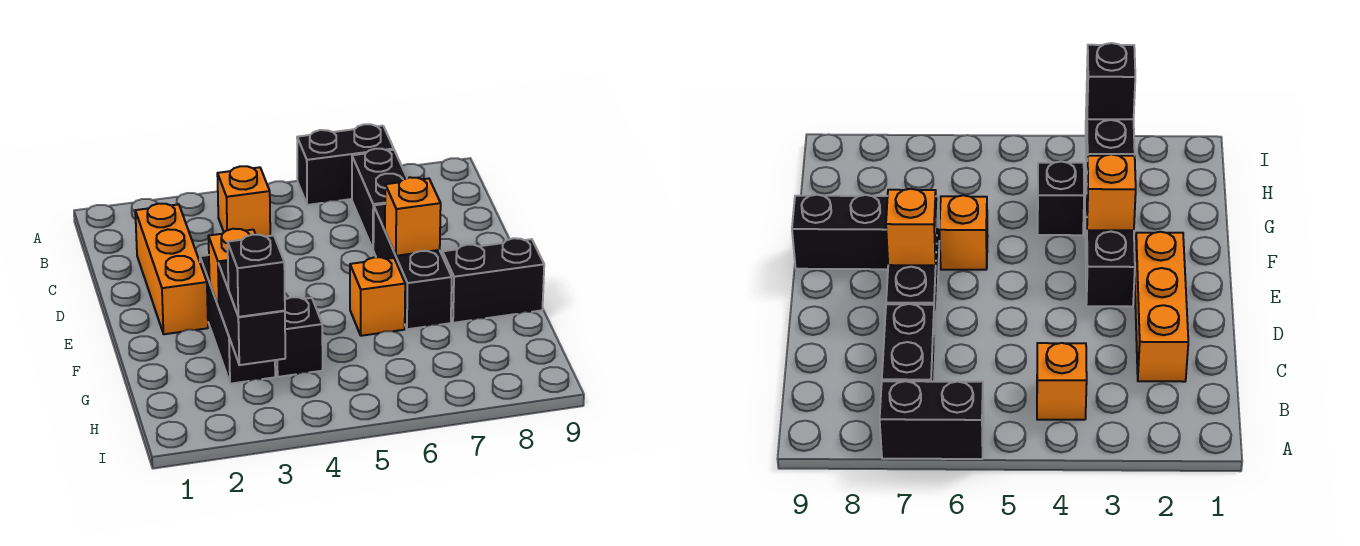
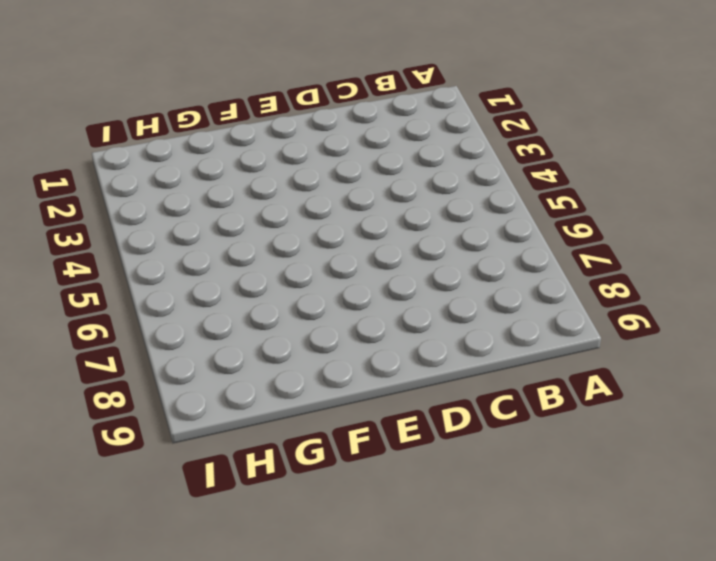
none -> black brick A6:A7 level 1
none -> orange brick B4 level 1
none -> black brick B7:C7 level 1

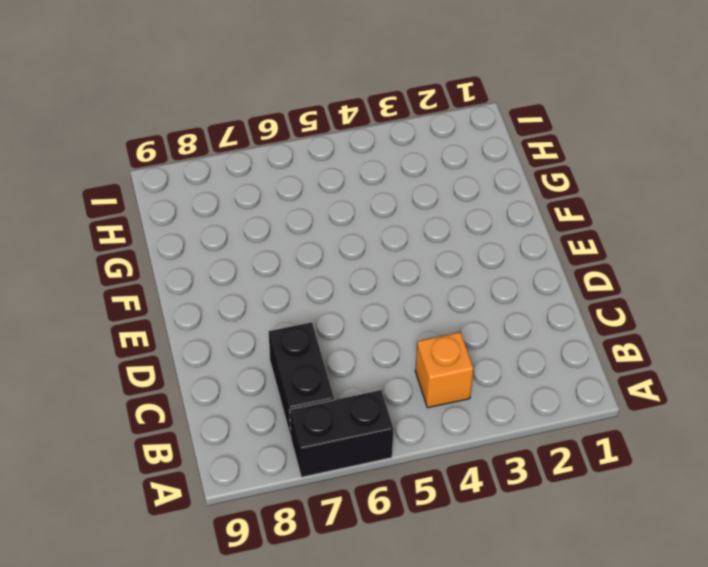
none -> orange brick C2:E2 level 1
none -> black brick D7:F7 level 1
none -> black brick E3:G3 level 1

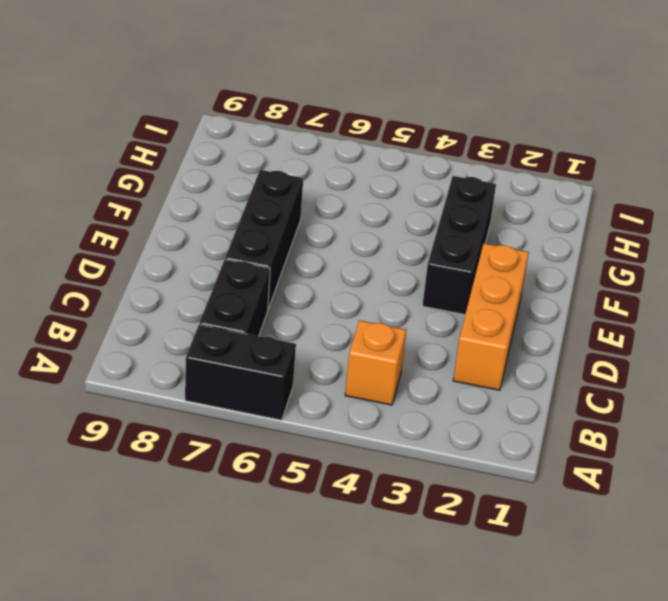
none -> orange brick F6 level 1
none -> black brick F8:F9 level 1
none -> black brick G4 level 1

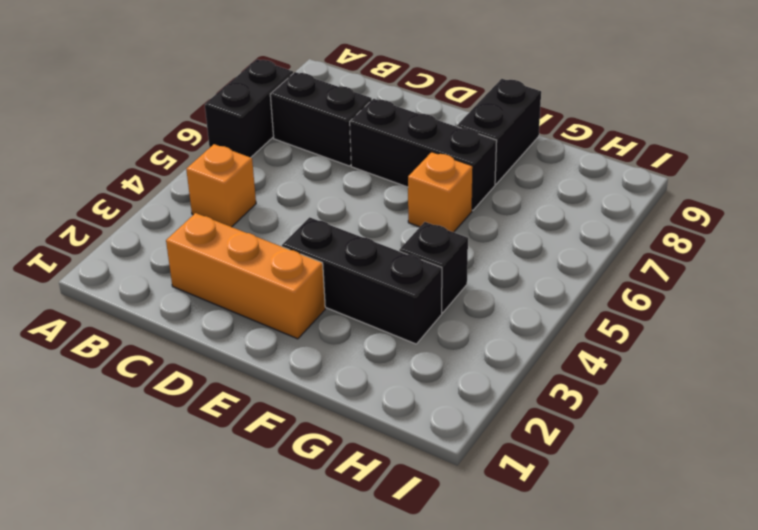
none -> orange brick E7 level 2
none -> orange brick F3 level 2
none -> black brick G3:H3 level 2

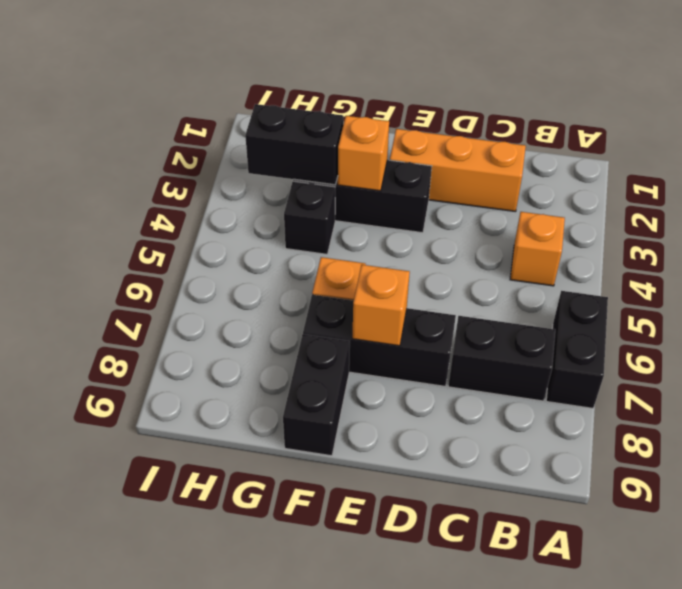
none -> black brick H3 level 3

